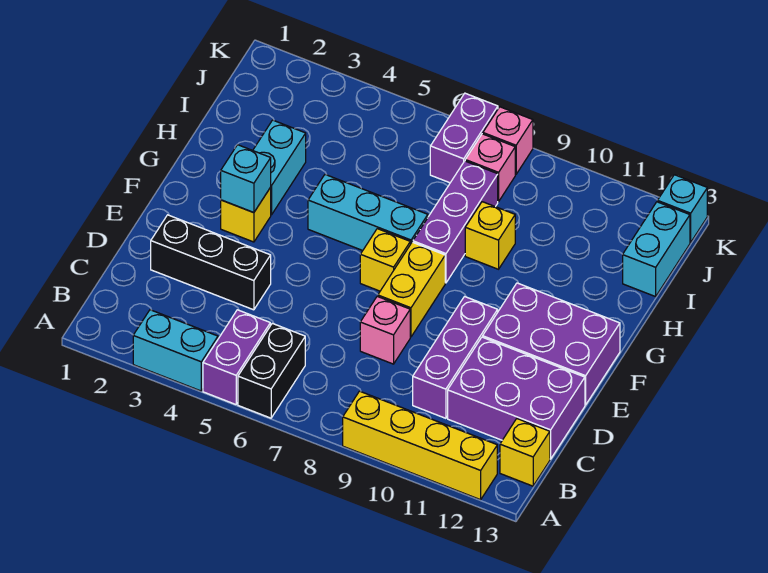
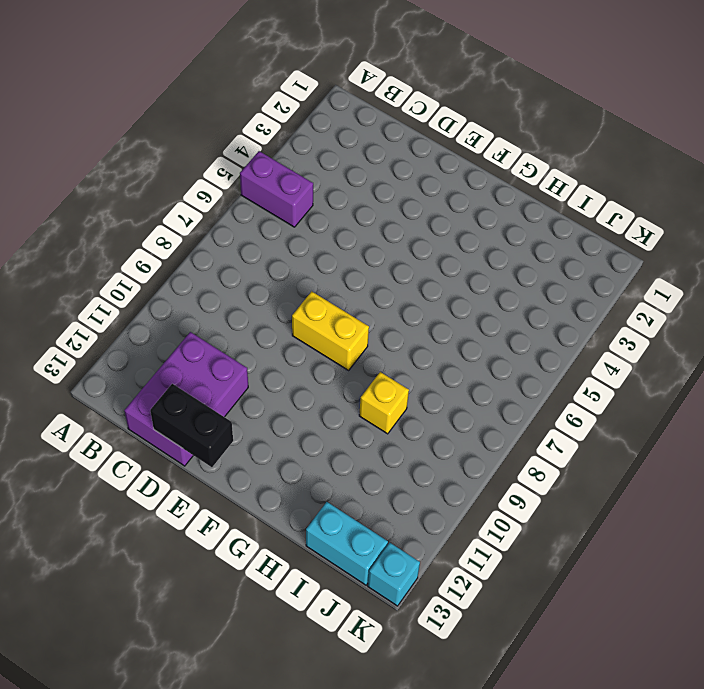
black brick D13:E13 level 2 -> black brick A6:B6 level 1
none -> cyan brick A3:A4 level 1
none -> yellow brick A9:A12 level 1
none -> yellow brick B13 level 1

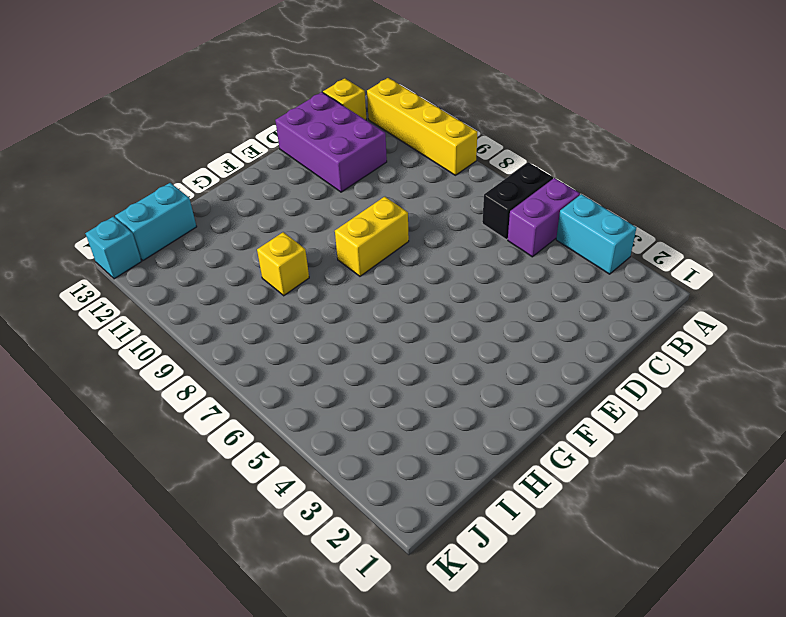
none -> purple brick C10:E10 level 1
none -> black brick D2:D4 level 1
none -> pink brick D8 level 1

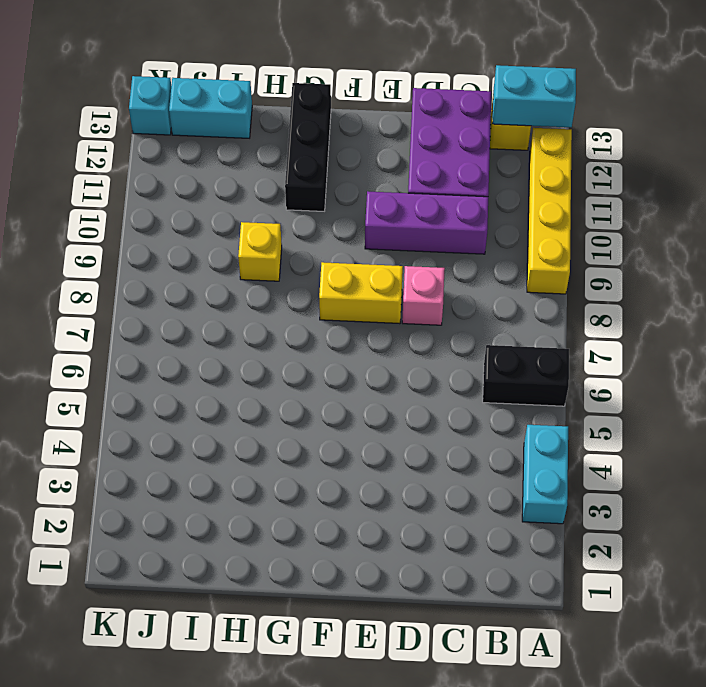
cyan brick A13:B13 level 2 -> cyan brick G3:H3 level 1
black brick G11:G13 level 1 -> black brick D2:D4 level 1
none -> purple brick A5:B5 level 1
none -> purple brick E11:F13 level 1
none -> yellow brick F3 level 1

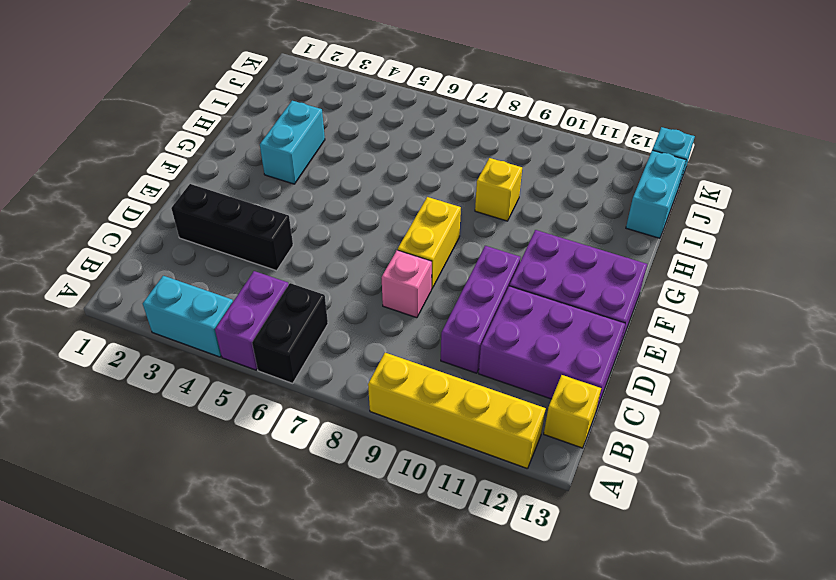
none -> yellow brick F3 level 1
none -> yellow brick F7 level 1
none -> cyan brick G5:G7 level 1

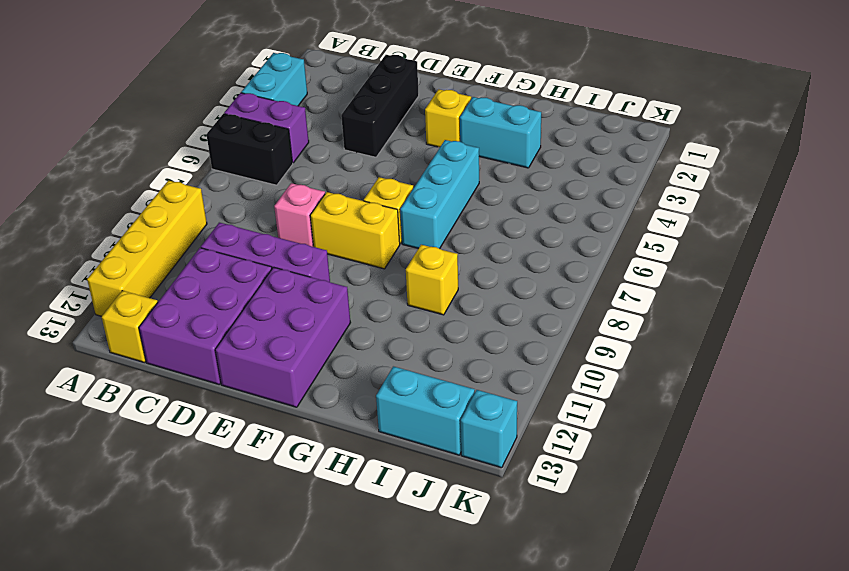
none -> purple brick G8:I8 level 1
none -> purple brick J7:K7 level 1
none -> pink brick J8 level 1

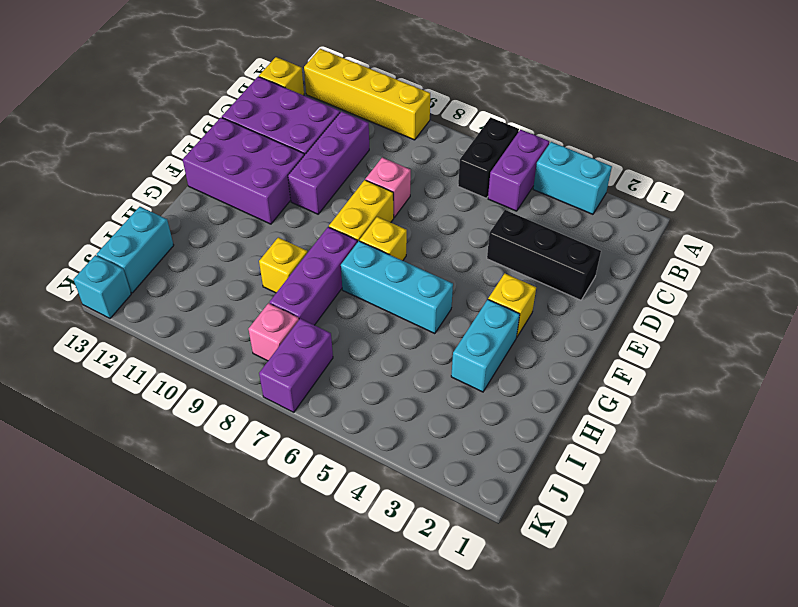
none -> pink brick K8 level 1
none -> cyan brick F3 level 2

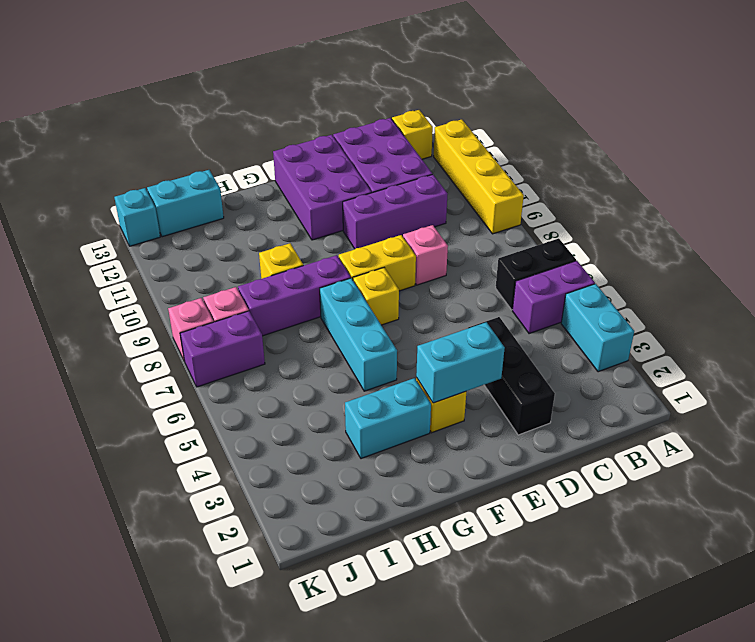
cyan brick E3:F3 level 2 -> cyan brick F3 level 2

